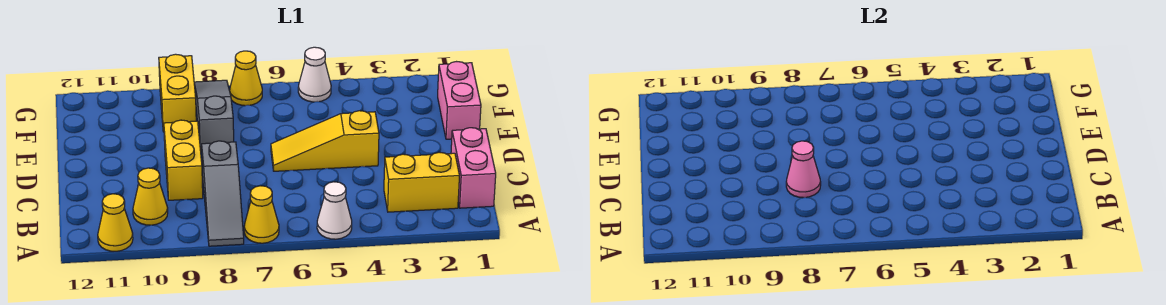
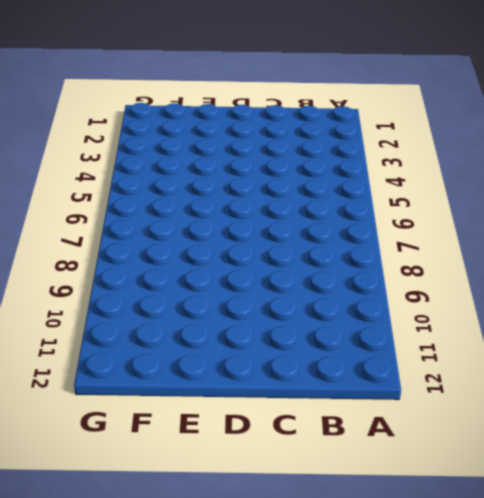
none -> white cone A5 level 1
none -> yellow cone A7 level 1
none -> grey slope A8:C8 level 1 top C

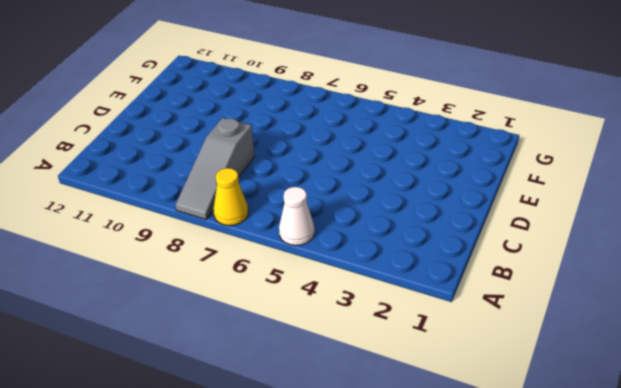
none -> yellow cone A11 level 1
none -> pink brick B1:C1 level 1
none -> yellow brick B2:B3 level 1

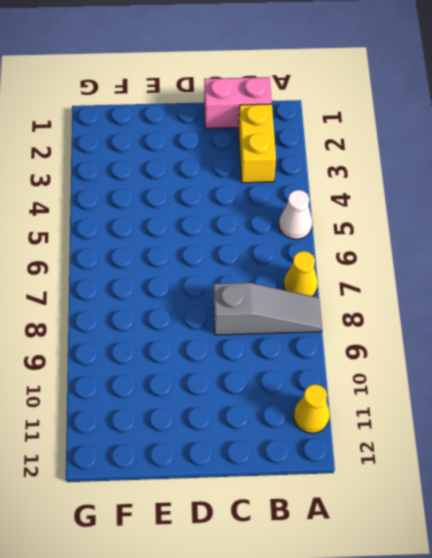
none -> yellow cone B10 level 1
none -> yellow brick C9:D9 level 1
none -> yellow slope D4:D6 level 1 top 4

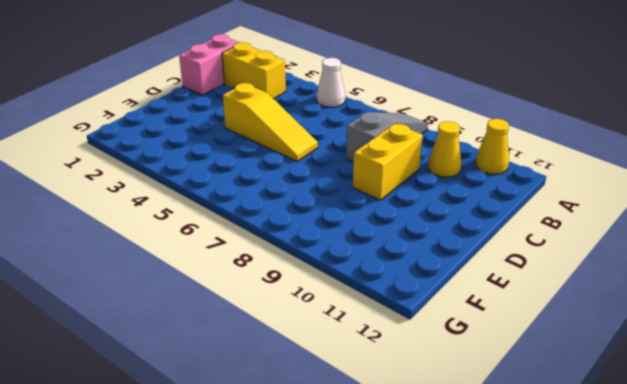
none -> yellow cone A7 level 1
none -> pink brick E1:F1 level 1
none -> grey slope E8:G8 level 1 top E

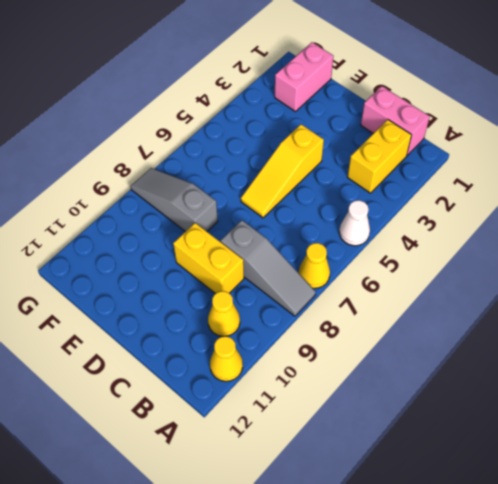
pink brick F1:F2 level 1 -> pink brick E1:F1 level 1
none -> yellow brick F9:G9 level 1
none -> white cone G5 level 1
none -> yellow cone G7 level 1

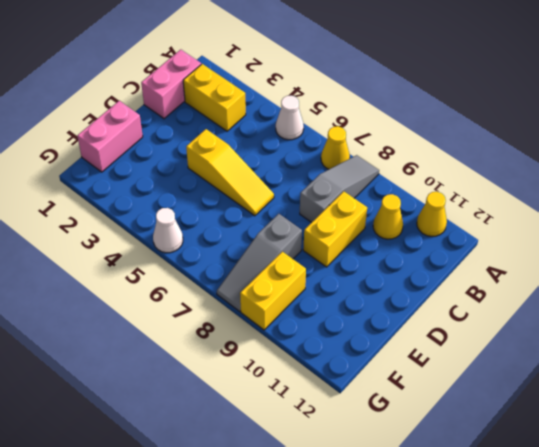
none -> yellow cone G7 level 1
none -> pink cone C8 level 2

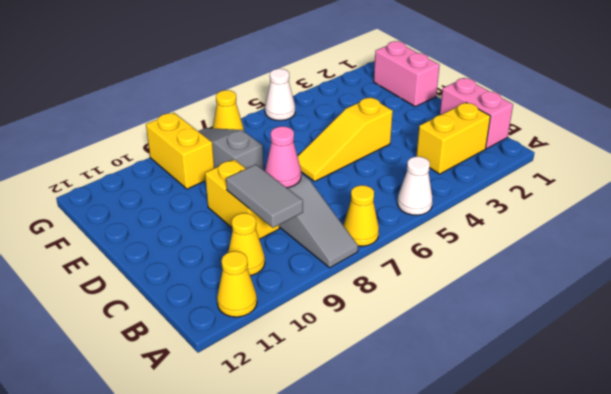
grey tile B9:C9 level 2 -> none

